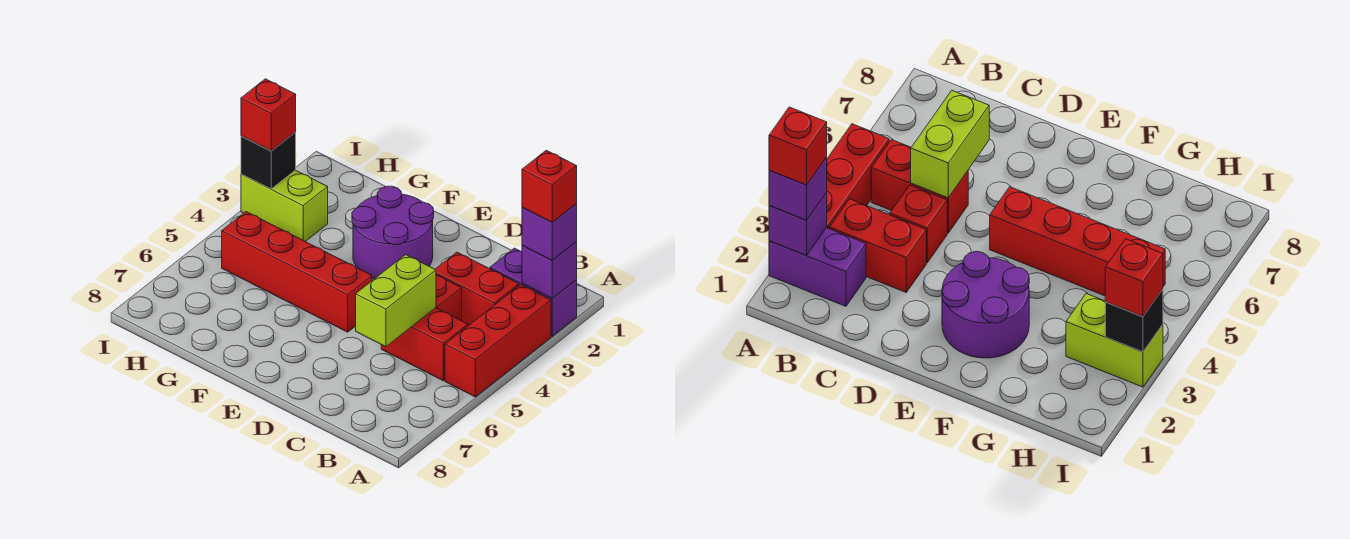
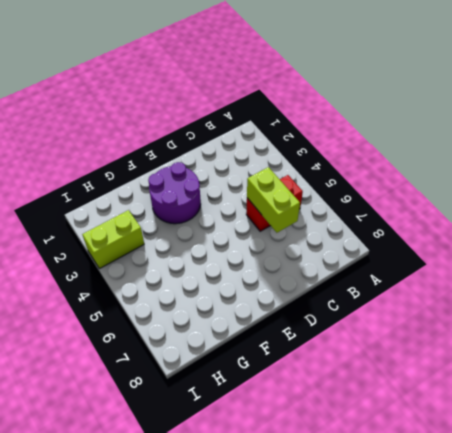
none -> purple brick A2:B2 level 1
none -> red brick A3:A5 level 1
none -> red brick B3:C3 level 1

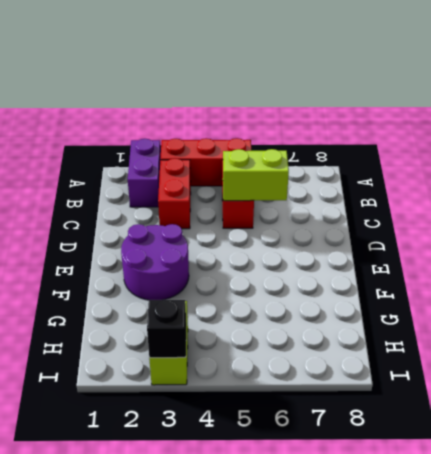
none -> red brick C4 level 1
none -> red brick E5:H5 level 1
none -> purple brick A2 level 2

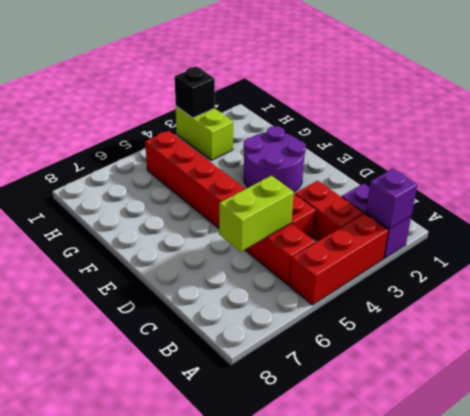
none -> purple brick A2 level 3
none -> red brick I3 level 3
none -> red brick A2 level 4

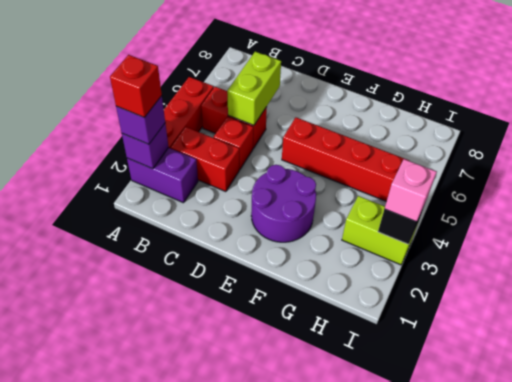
pink brick I3 level 3 -> red brick I3 level 3

